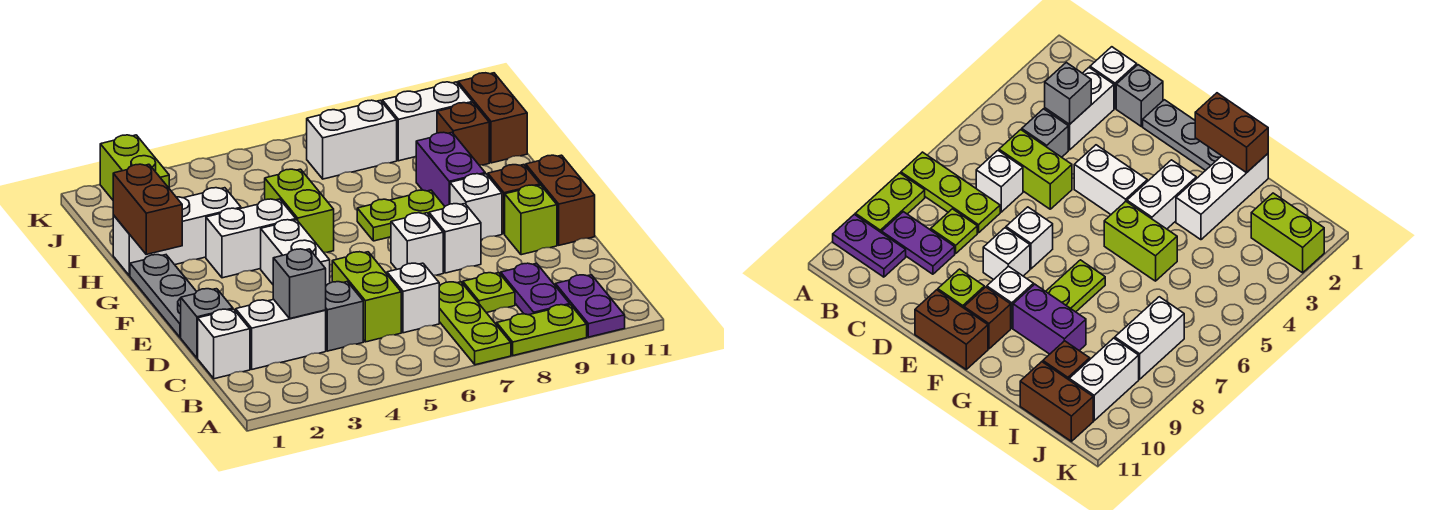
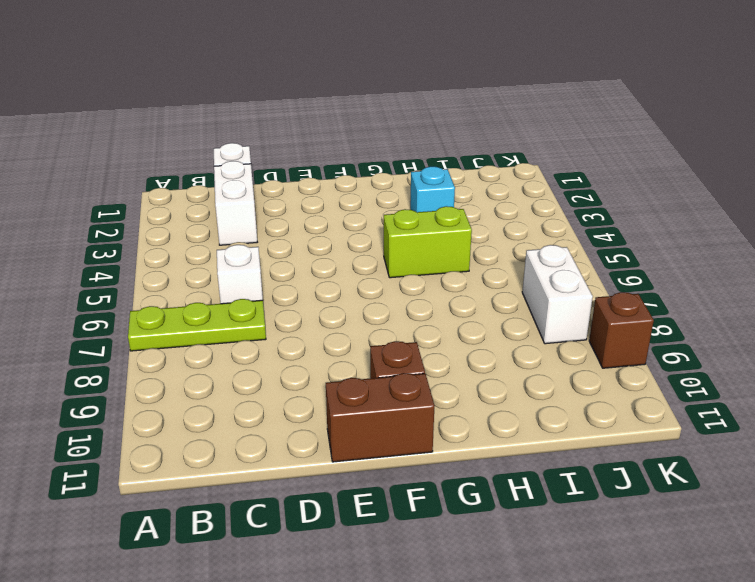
cyan brick H3 level 1 -> white brick H1:H3 level 1
brown brick K9 level 1 -> brown brick I10 level 1
none -> lime plate A8:A9 level 1
none -> purple plate A10:B10 level 1
none -> purple plate B9:C9 level 1
none -> grey brick C4 level 1

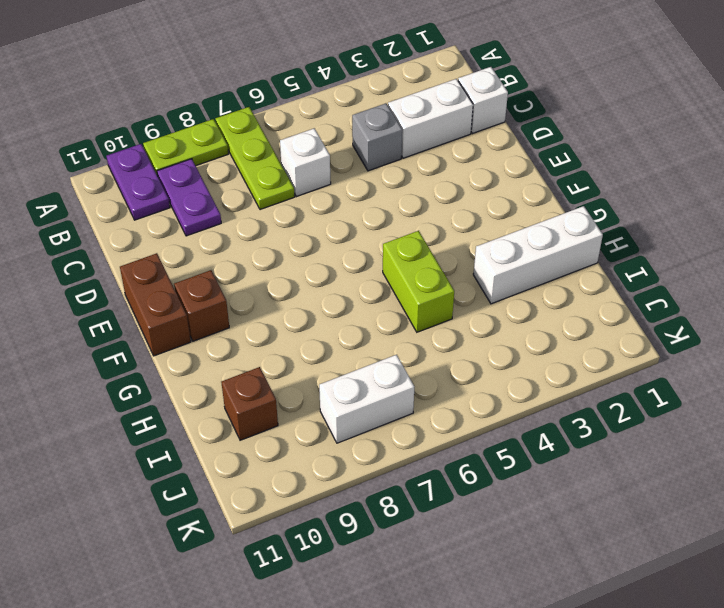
none -> lime brick C5:D5 level 1
none -> lime plate C8 level 1
none -> grey brick D1 level 1
none -> grey plate E1:G1 level 1

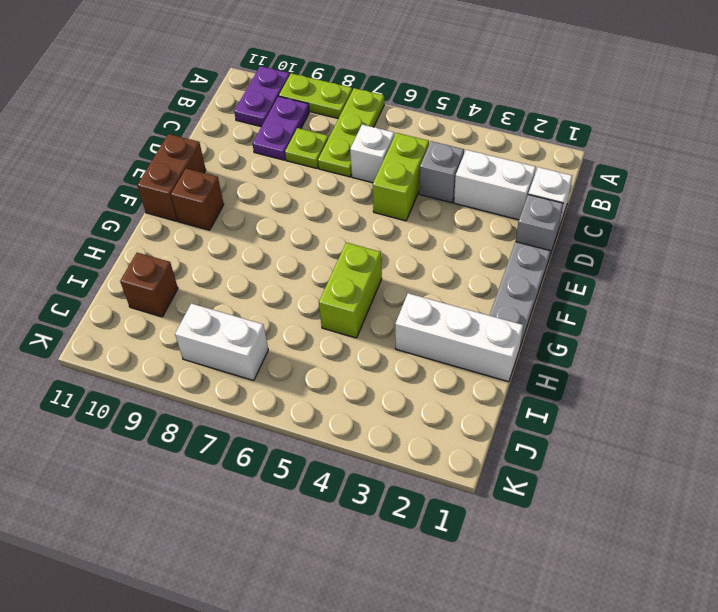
none -> white brick E4:F4 level 1
none -> white brick E7 level 1
none -> white brick E8 level 1
none -> lime brick E10 level 1

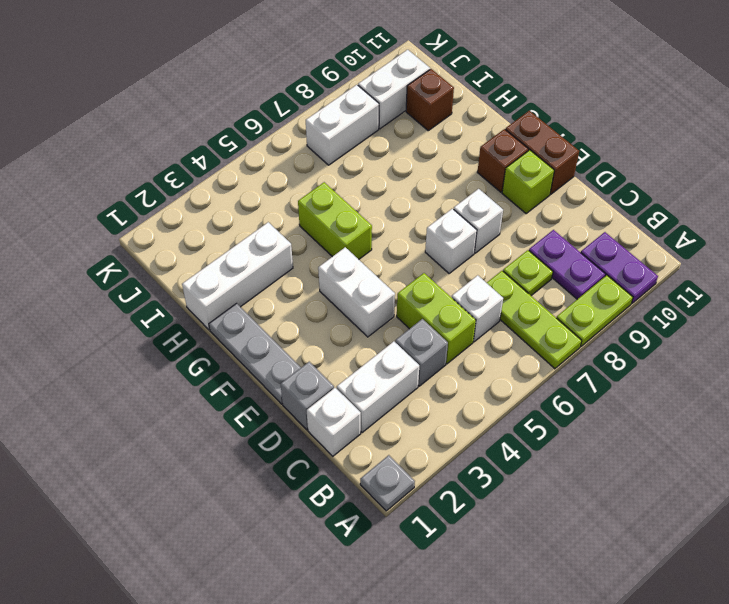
grey plate A1 level 1 -> none
none -> white brick F9 level 1
none -> white brick G3:G4 level 1
none -> lime plate G7:G8 level 1
none -> purple brick G9:H9 level 1

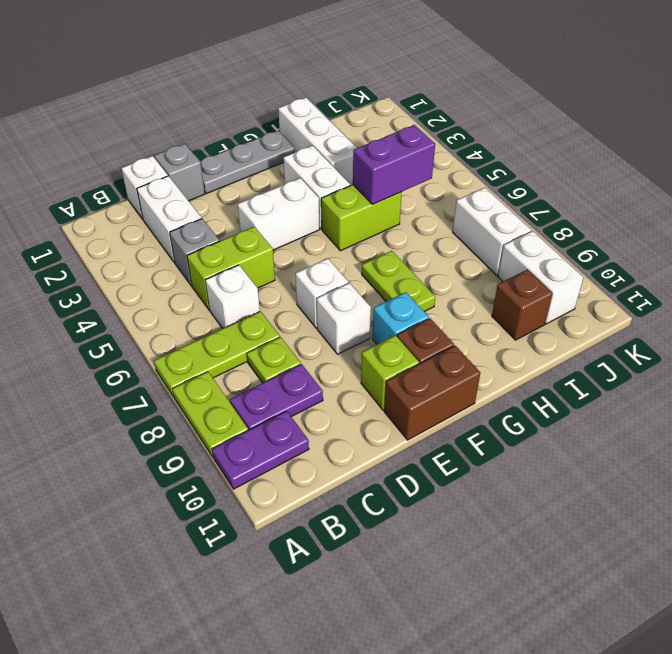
cyan brick F9 level 1 -> white brick F9 level 1
purple brick H5:I5 level 2 -> purple brick G9:H9 level 1
none -> brown brick I11:J11 level 1
none -> lime brick J2:K2 level 1
none -> grey brick C3 level 2
none -> brown brick G1:H1 level 2

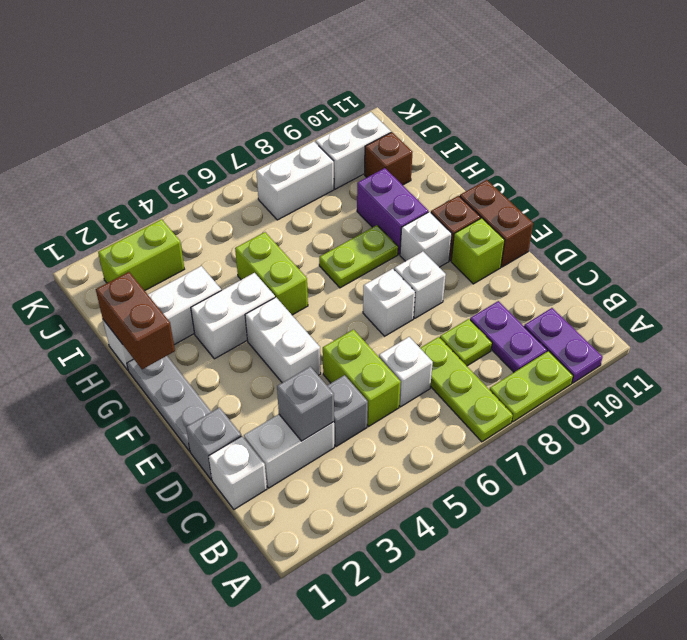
lime brick J2:J3 level 1 -> lime brick J2:K2 level 1
none -> brown brick I11:J11 level 1

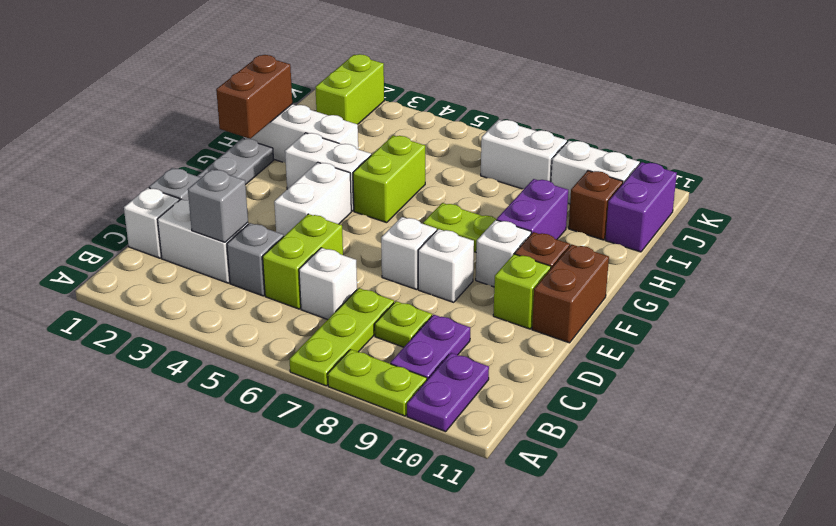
purple brick I11:J11 level 1 -> brown brick I11:J11 level 1

